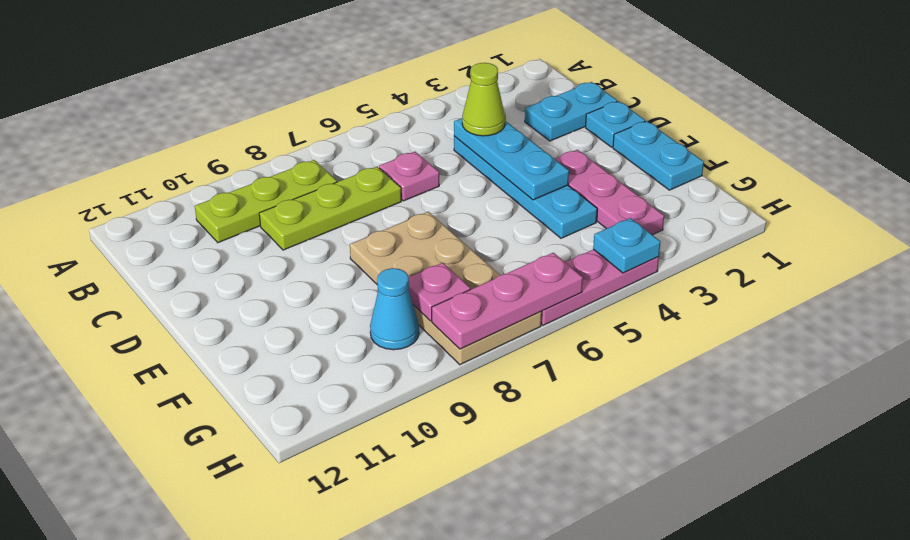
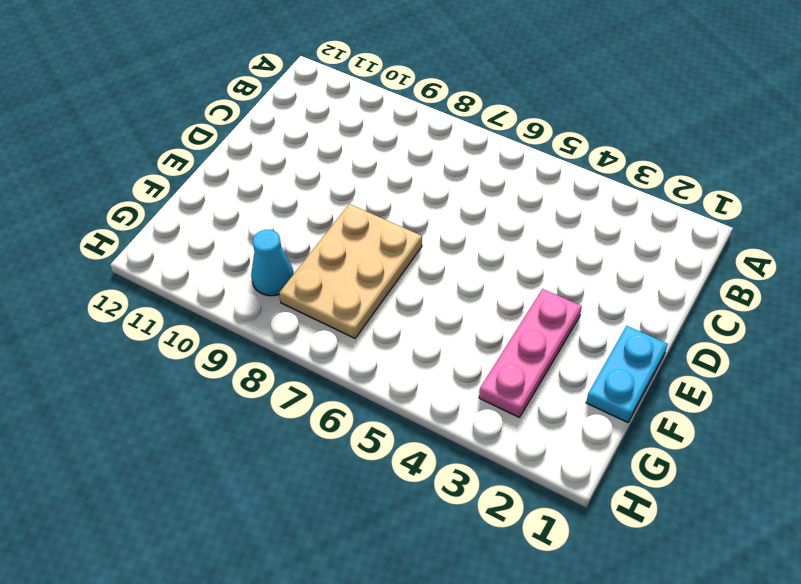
tan plate E7:G8 level 1 -> tan plate E7:H8 level 1
none -> lime plate B8:B10 level 1
none -> cyan plate C1:C2 level 1
none -> cyan plate C4:F4 level 1

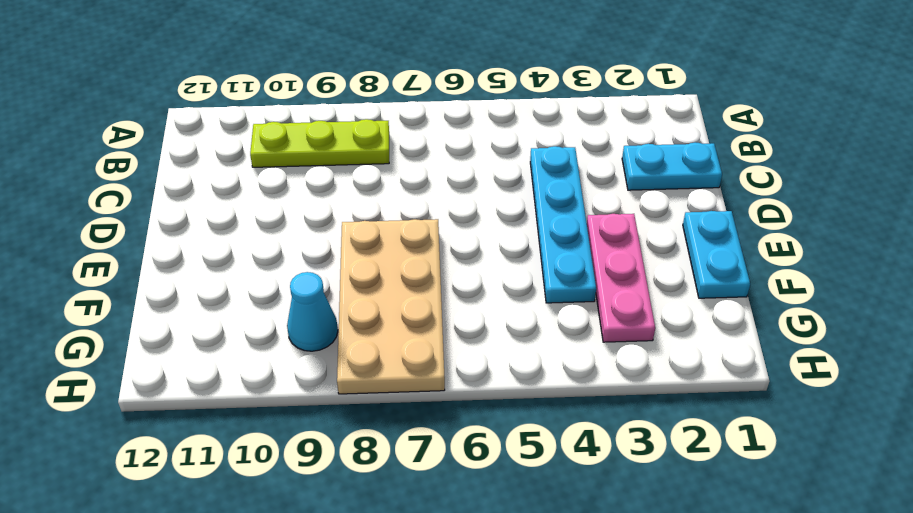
none -> pink plate C6 level 1
none -> lime plate C7:C9 level 1
none -> cyan plate D1 level 1

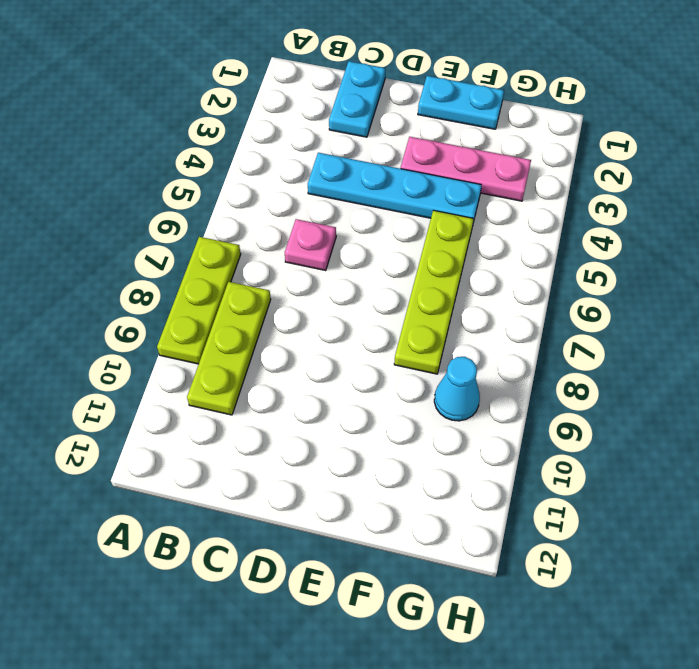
lime plate A7:A9 level 1 -> lime plate C7:C9 level 1
lime plate F5:F8 level 1 -> tan plate E7:H8 level 1
none -> cyan plate D1 level 1
none -> pink plate H4:H6 level 1
none -> cyan plate C4:E4 level 2

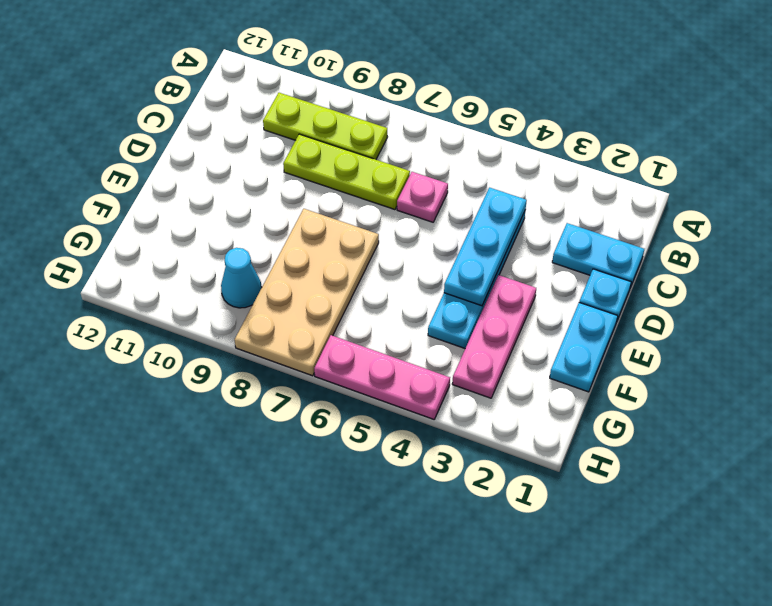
none -> pink plate G8 level 2
none -> cyan plate H4 level 2
none -> pink plate H6:H8 level 2

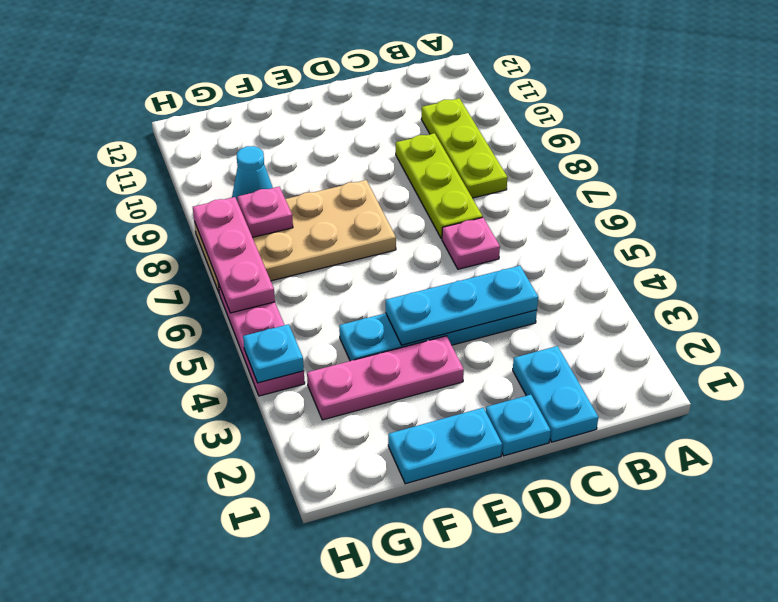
none -> lime cone C4 level 3

